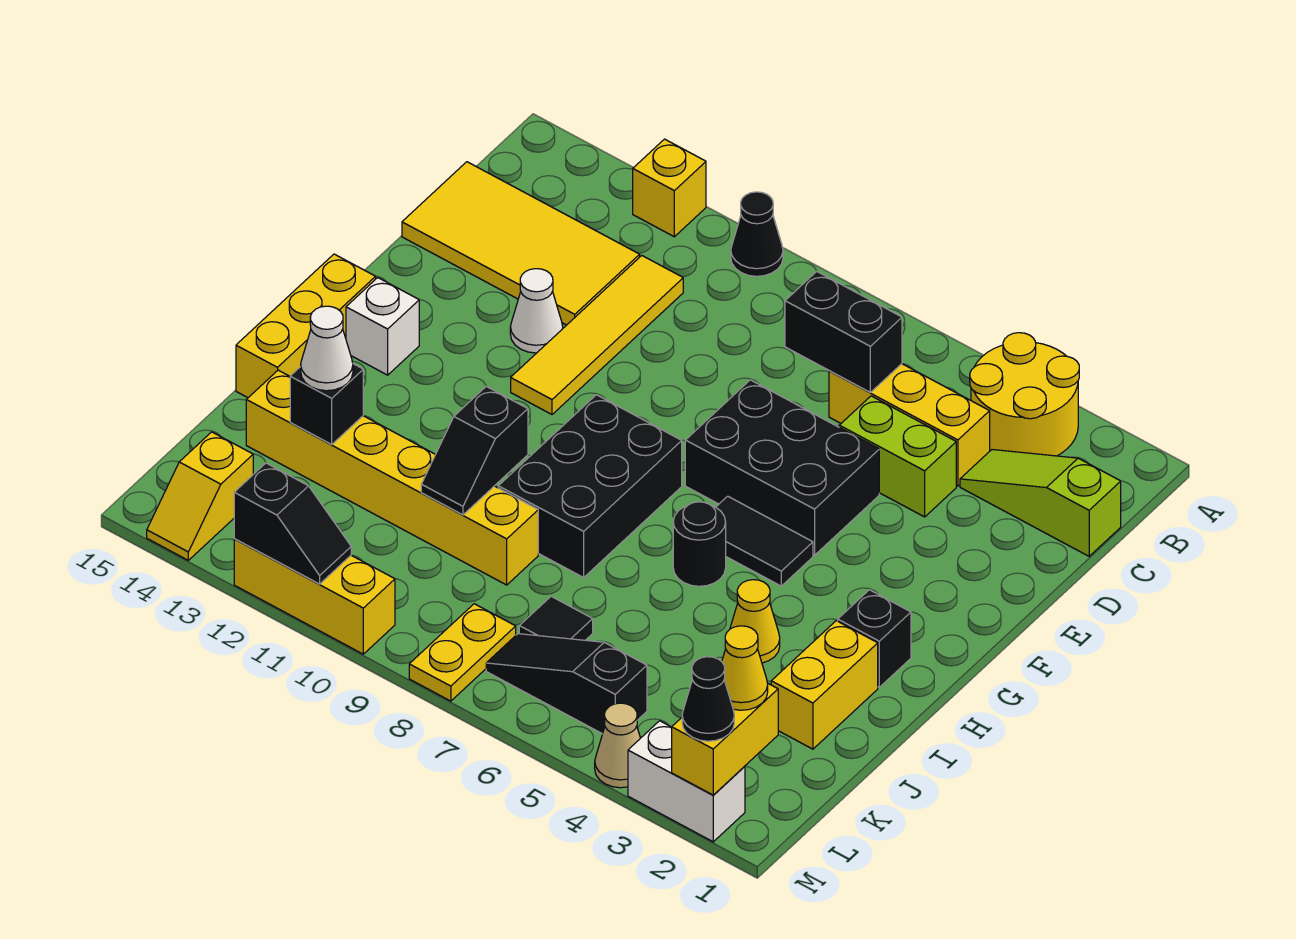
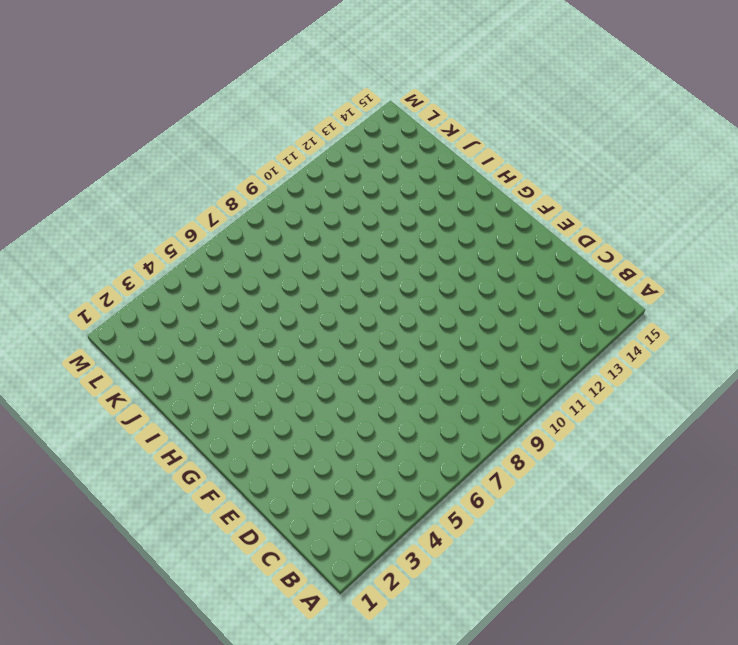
none -> yellow round brick A3:B4 level 1
none -> black cone A10 level 1
none -> yellow brick A12 level 1
none -> lime slope C1:C3 level 1 top 1

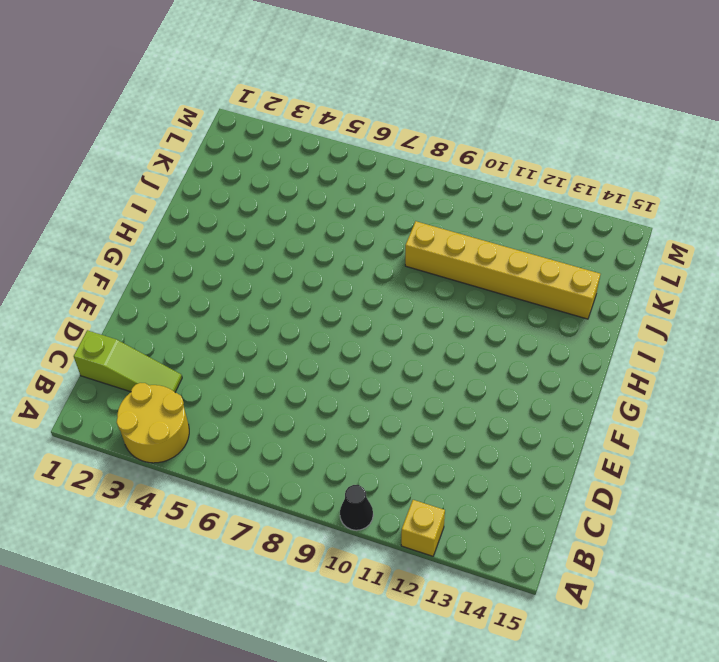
none -> yellow brick C4:C6 level 1
none -> yellow tile C11:F11 level 1
none -> yellow tile C12:D15 level 1
none -> lime brick D4:D5 level 1

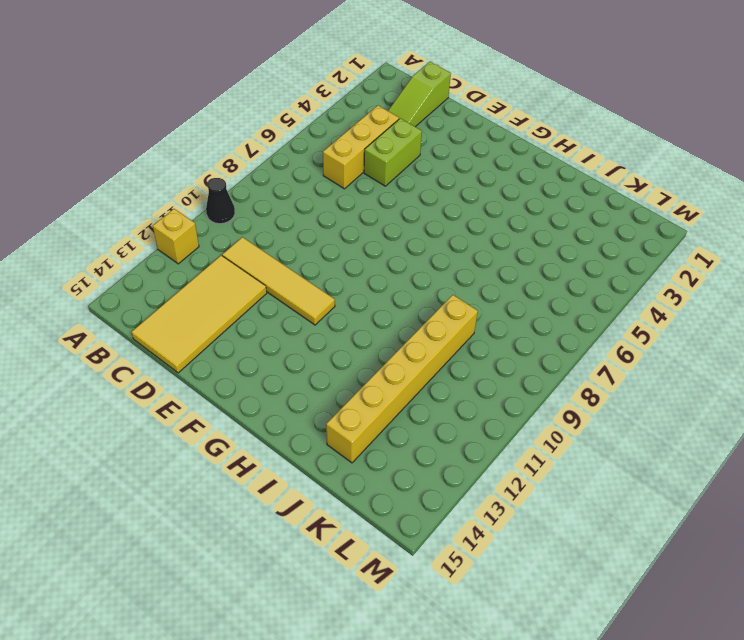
none -> yellow round brick A3:B4 level 1
none -> black brick E5:F7 level 1
none -> white cone E12 level 1
none -> black tile G5:G6 level 1

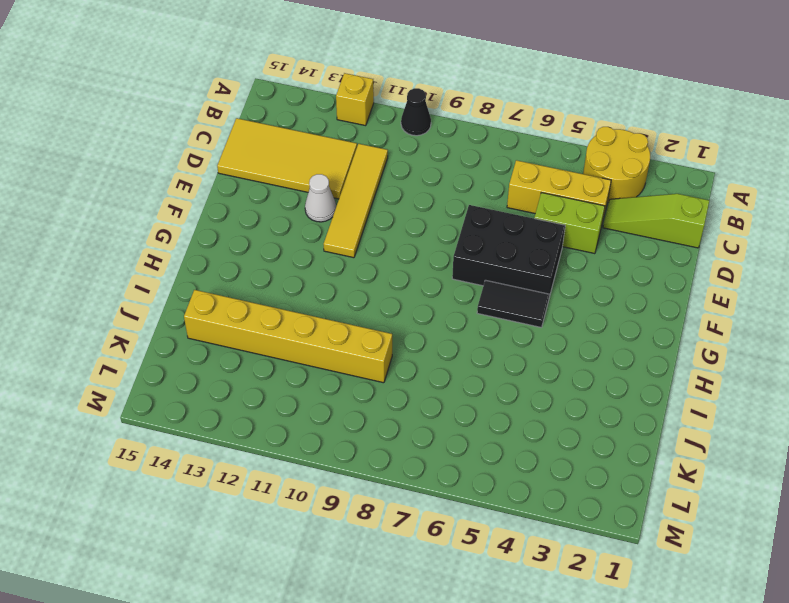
none -> black brick G8:I9 level 1
none -> white brick G14 level 1
none -> yellow brick G15:I15 level 1
none -> black brick H2 level 1

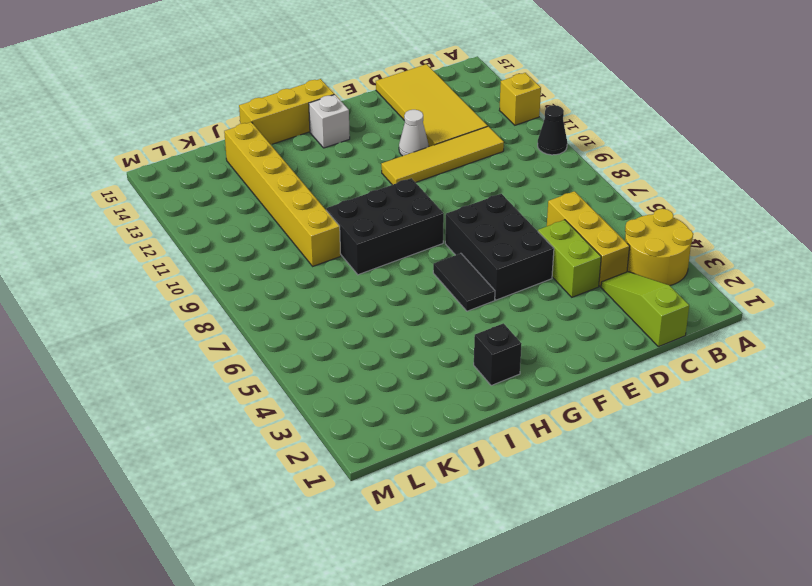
none -> black round brick H6 level 1
none -> yellow brick I2:J2 level 1
none -> yellow cone I4 level 1
none -> black tile K7 level 1

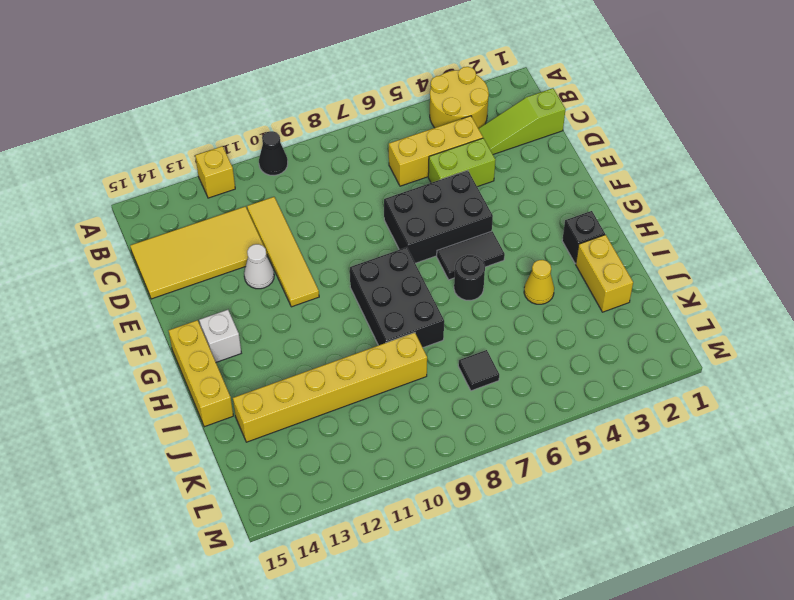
none -> black slope L5:L7 level 1 top 5
none -> yellow plate L8:M8 level 1
none -> yellow slope L14:M14 level 1 top L
none -> white brick M2:M3 level 1

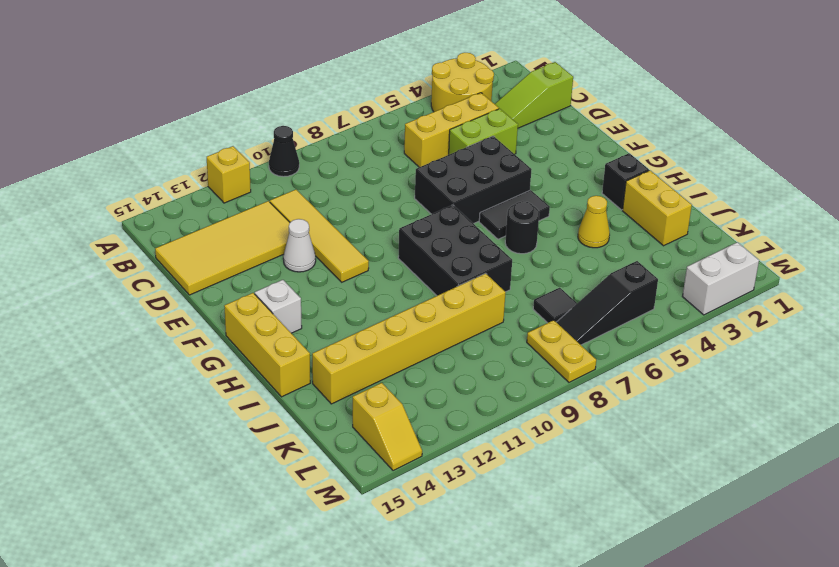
none -> tan cone M4 level 1
none -> yellow brick M10:M12 level 1
none -> black brick C6:C7 level 2
none -> black slope I10:J10 level 2 top I

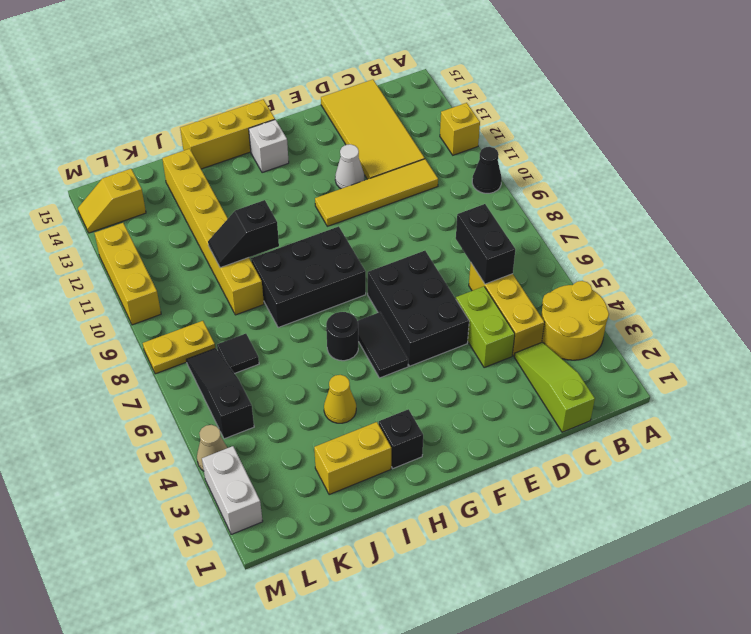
none -> black brick J13 level 2
none -> yellow brick L2:M2 level 2
none -> black slope M11:M12 level 2 top 12
none -> white cone J13 level 3

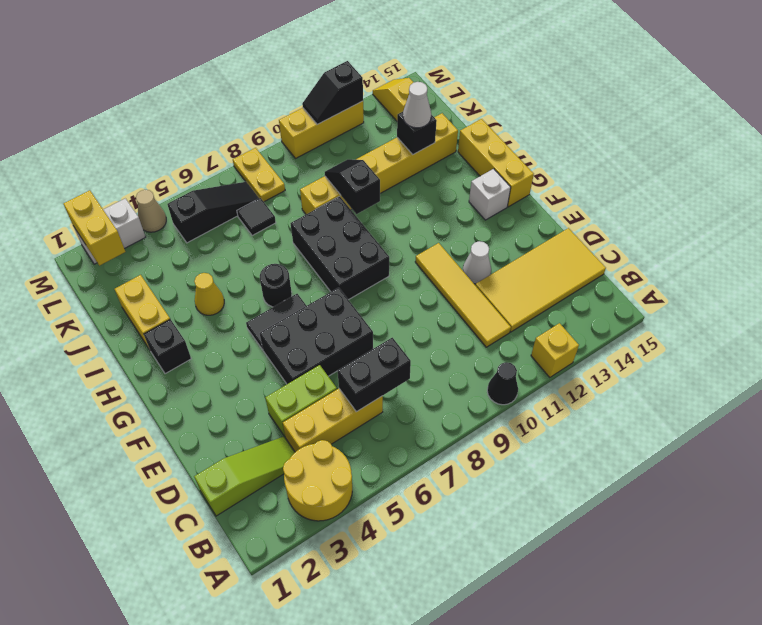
none -> yellow cone L2 level 3
none -> black cone M2 level 3

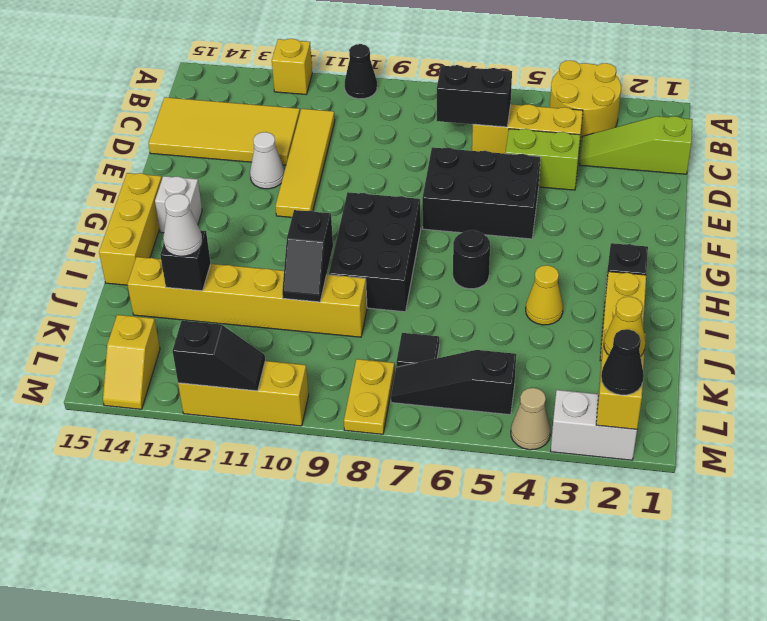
none -> black tile G5:G6 level 1

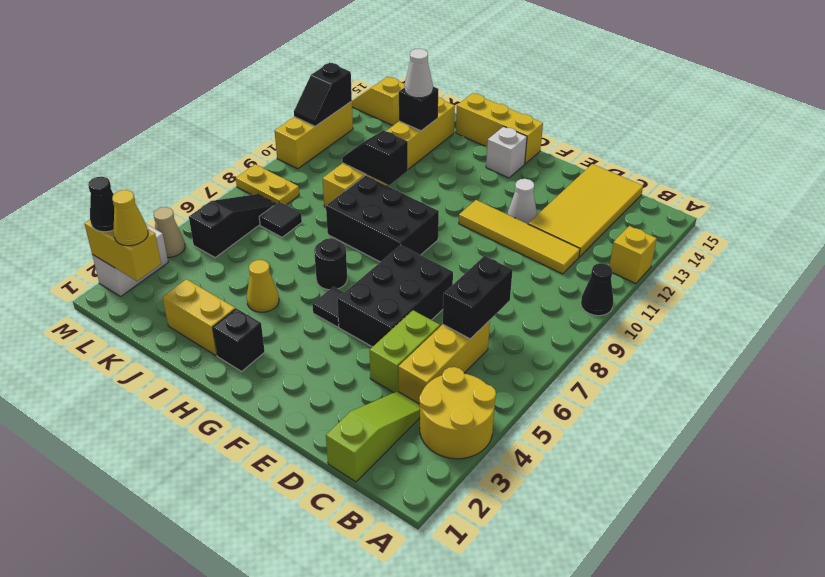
black tile G5 level 1 -> black tile G5:G6 level 1

